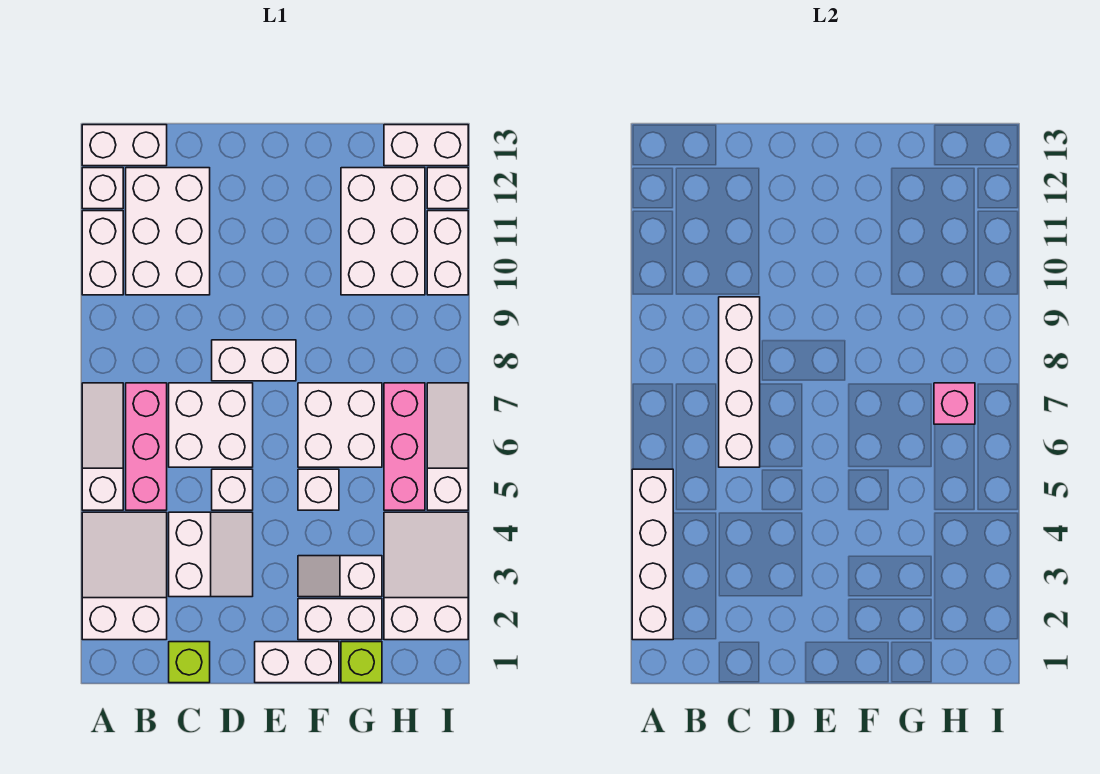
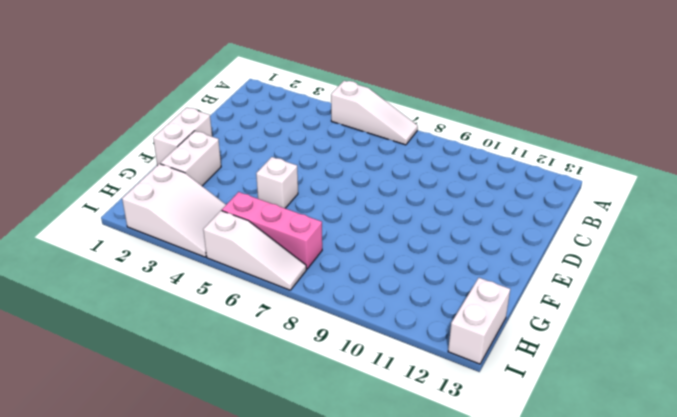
none -> white slope A2:B4 level 1 top 2
none -> white brick A10:A11 level 1
none -> white brick A12 level 1

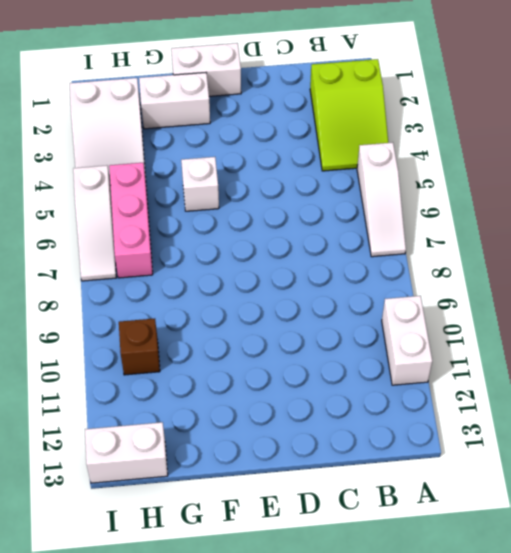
lime slope A2:B4 level 1 top 2 -> white slope A2:B4 level 1 top 2
brown brick H10 level 1 -> white brick G10:H12 level 1
none -> white brick A12 level 1
none -> white brick A13:B13 level 1
none -> pink brick B5:B7 level 1

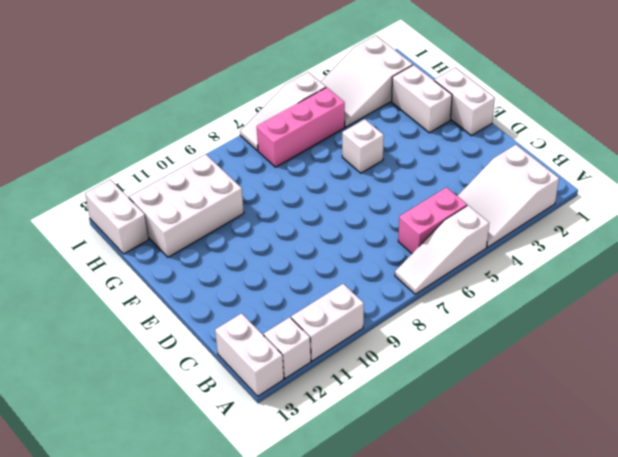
pink brick B5:B6 level 1 -> pink brick B5:B7 level 1
none -> white brick B10:C12 level 1
none -> lime brick C1 level 1
none -> white slope C3:D4 level 1 top C

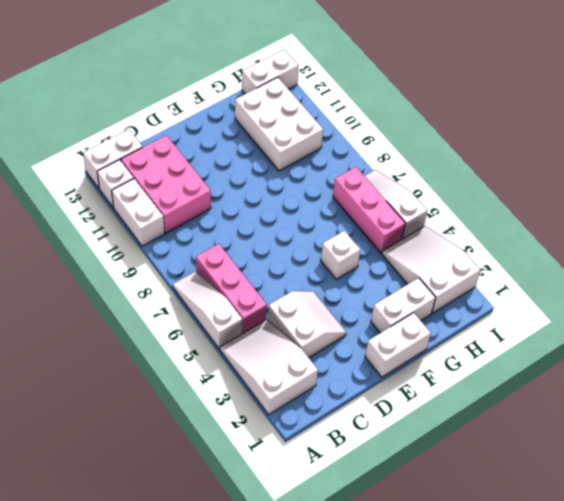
pink brick B10:C12 level 1 -> white brick B10:C12 level 1
none -> lime brick C1 level 1
none -> white brick C6:D7 level 1
none -> white brick D5 level 1

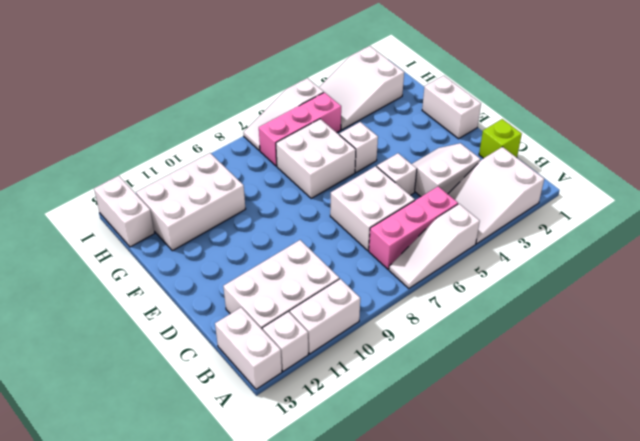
none -> white brick D8:E8 level 1
none -> white brick F2:G2 level 1
none -> white slope F3:G3 level 1 top G

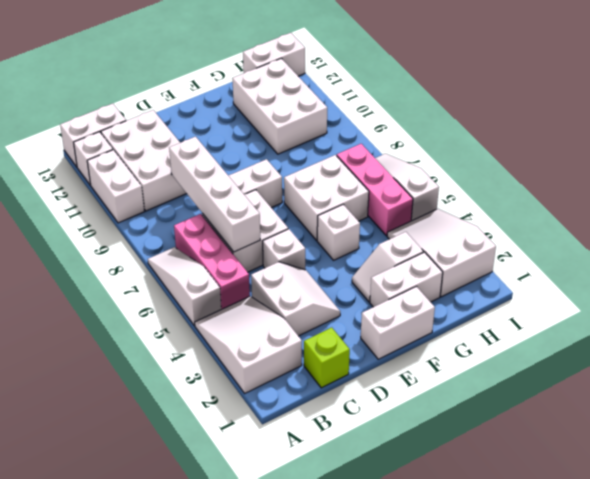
none -> lime brick G1 level 1
none -> white brick I10:I11 level 1
none -> white brick I12 level 1

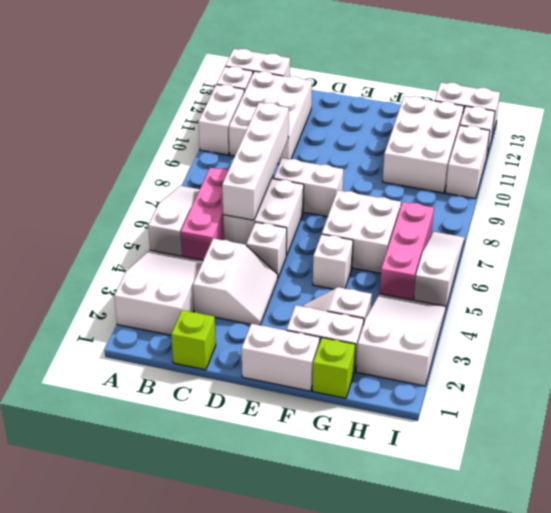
none -> white brick A2:A5 level 2
none -> pink brick H7 level 2

